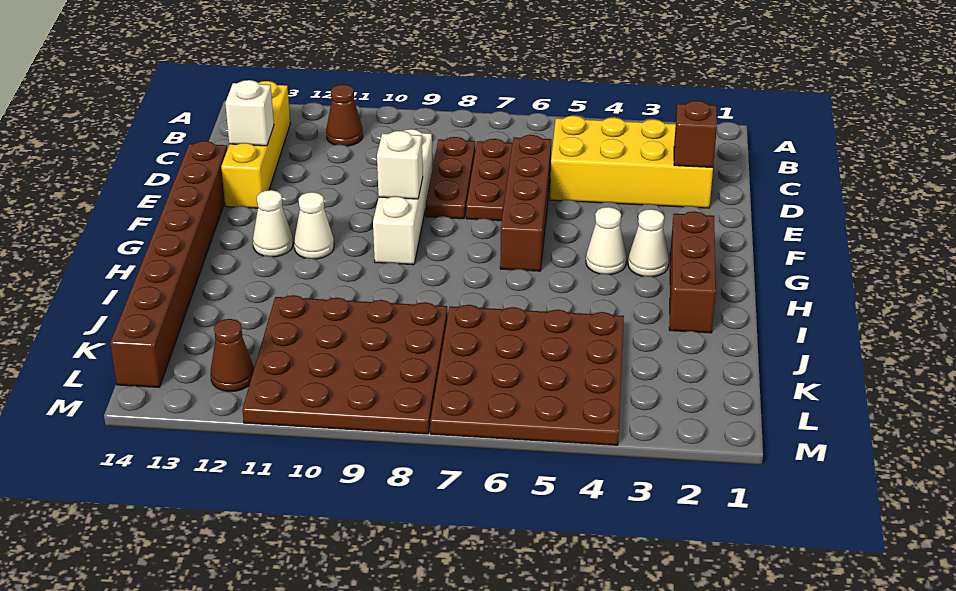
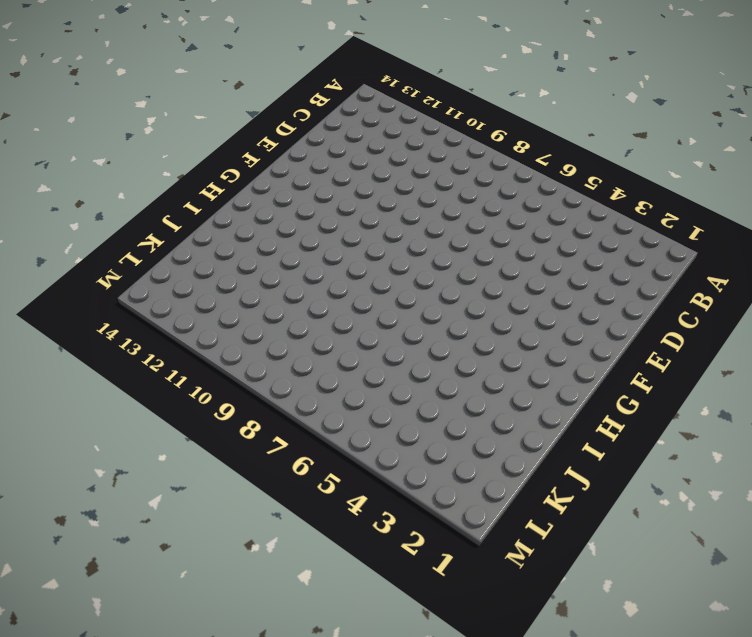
none -> brown cone B11 level 1
none -> yellow brick B13:E13 level 1
none -> yellow brick C2:D5 level 1

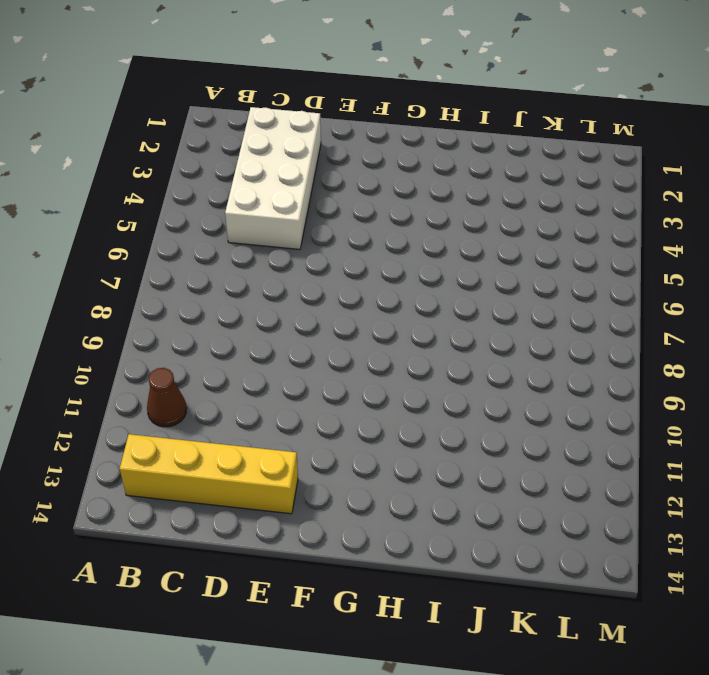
white brick C2:D5 level 1 -> yellow brick C2:D5 level 1
none -> brown plate C7:E7 level 1
none -> brown plate C8:E8 level 1
none -> brown brick D6:G6 level 1

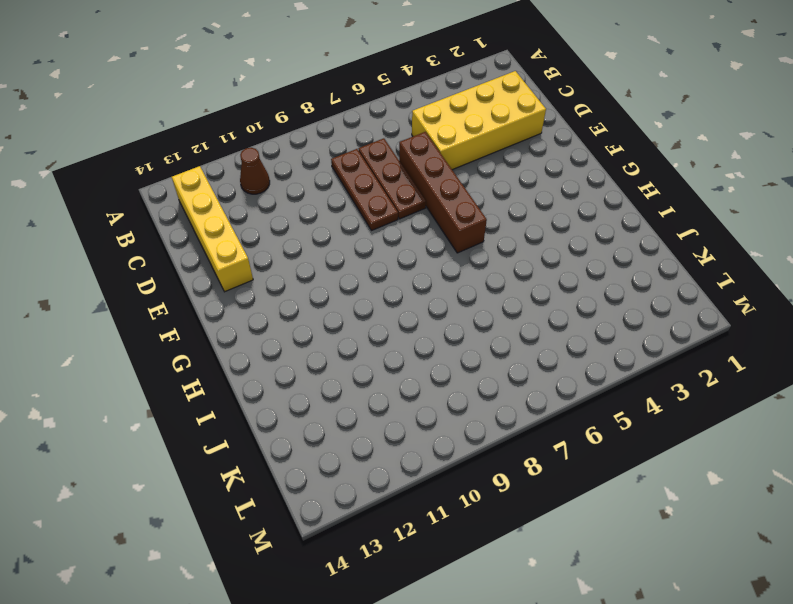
none -> white brick D9:G9 level 1
none -> brown brick E14:L14 level 1
none -> brown brick G2:I2 level 1

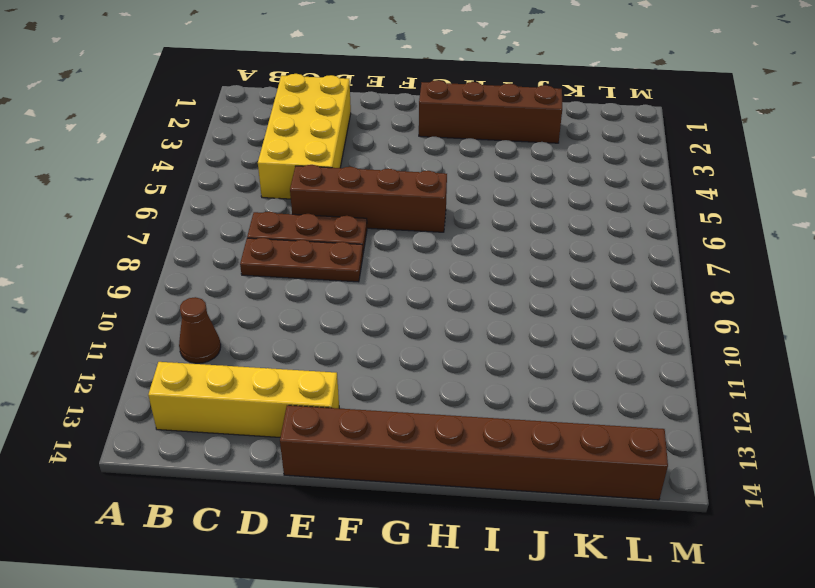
brown brick G2:J2 level 1 -> brown brick G2:I2 level 1
none -> white brick D9:G9 level 1
none -> white cone G3 level 1
none -> white cone G4 level 1

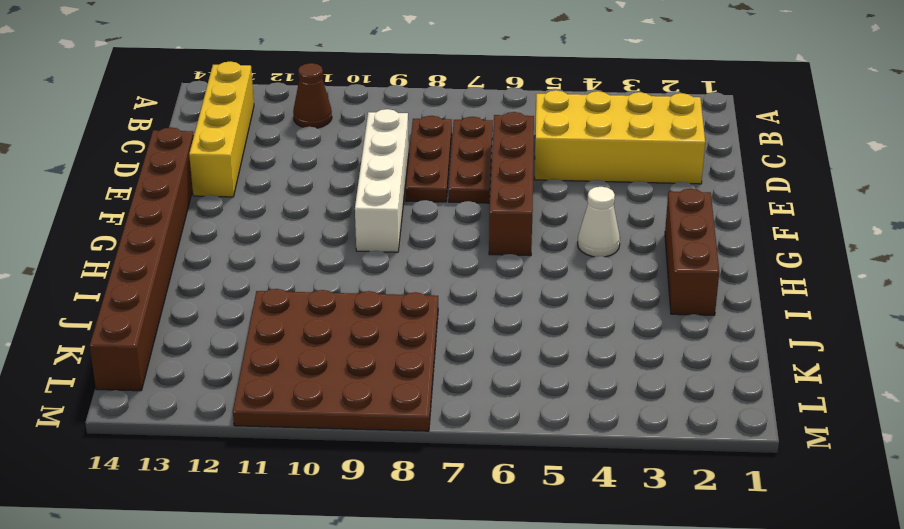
none -> white cone G3 level 1
none -> white cone G11 level 1
none -> white cone G12 level 1

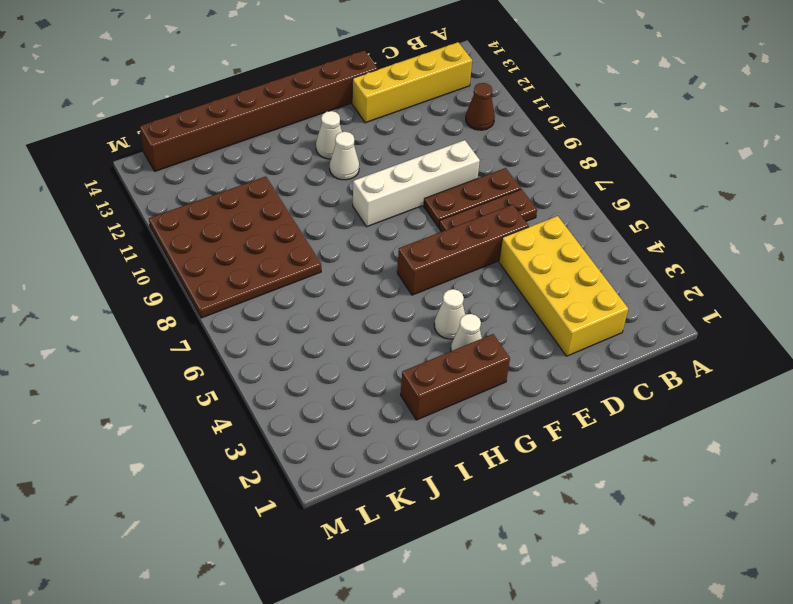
none -> brown plate J4:M7 level 1
none -> brown cone L12 level 1
none -> brown brick D2 level 2

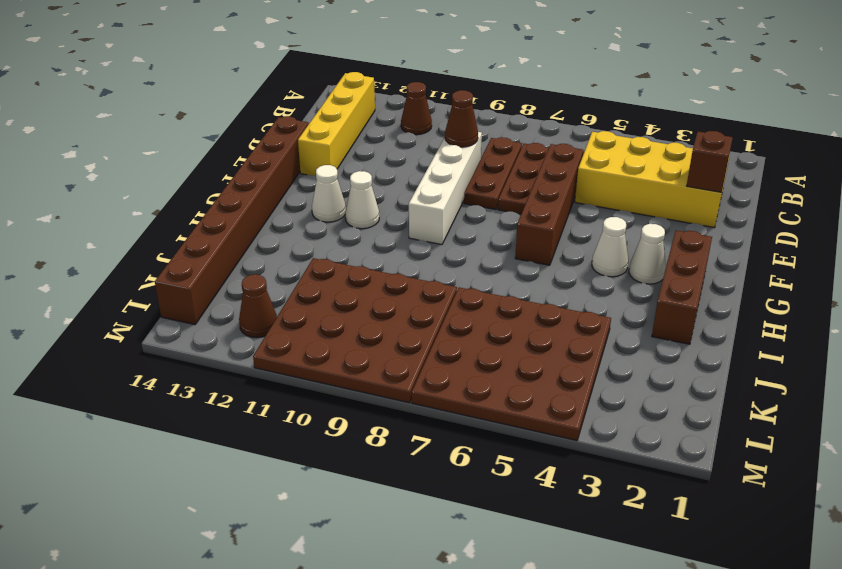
brown cone D9 level 2 -> none
none -> white brick D13 level 2
none -> white brick F9 level 2

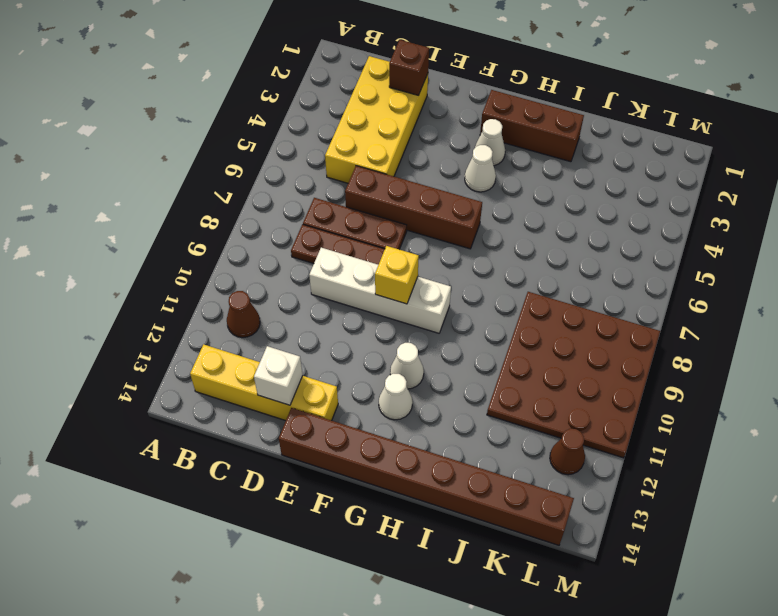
yellow brick F9 level 2 -> white brick F9 level 2
none -> brown plate J4:M7 level 1

